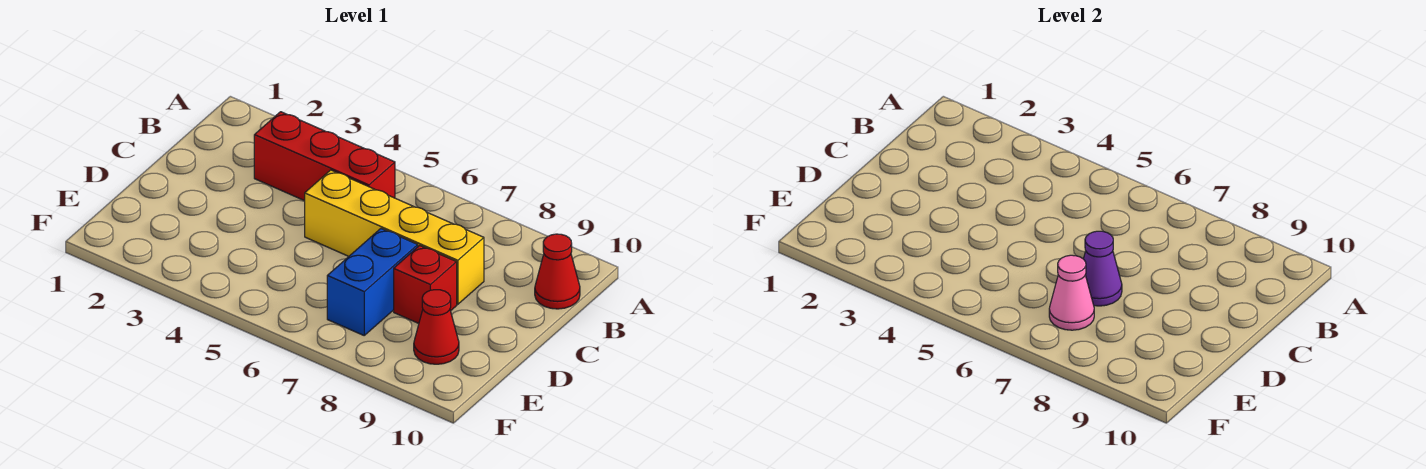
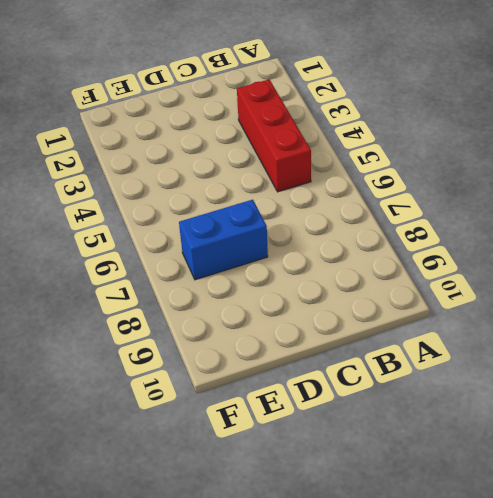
none -> red cone B10 level 1
none -> yellow brick C5:C8 level 1

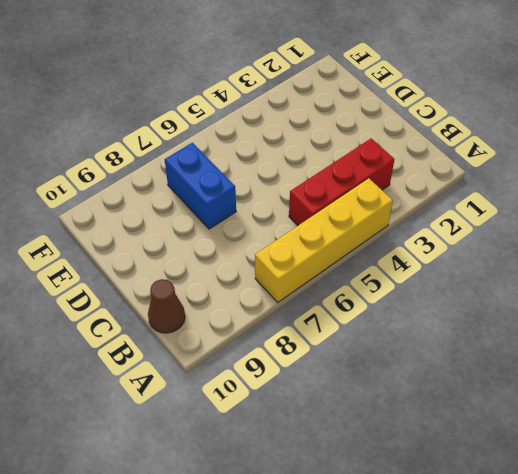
yellow brick A4:A7 level 1 -> yellow brick C5:C8 level 1
brown cone B10 level 1 -> red cone B10 level 1
none -> red brick D8 level 1
none -> red cone E9 level 1

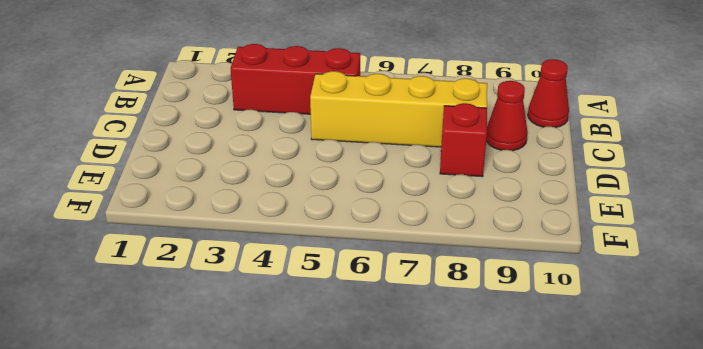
red cone C9 level 1 -> red cone E9 level 1
none -> blue brick D7:E7 level 1
none -> purple cone D7 level 2

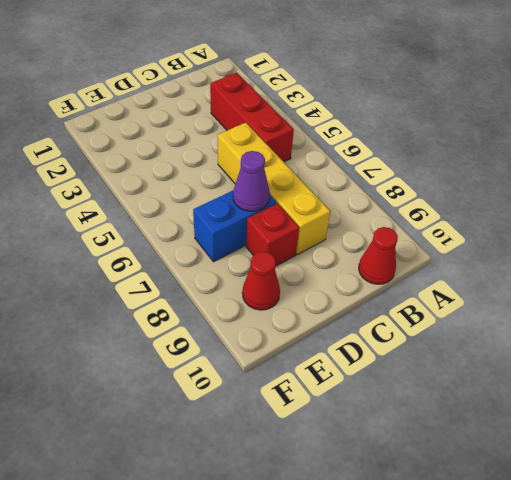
none -> pink cone E7 level 2

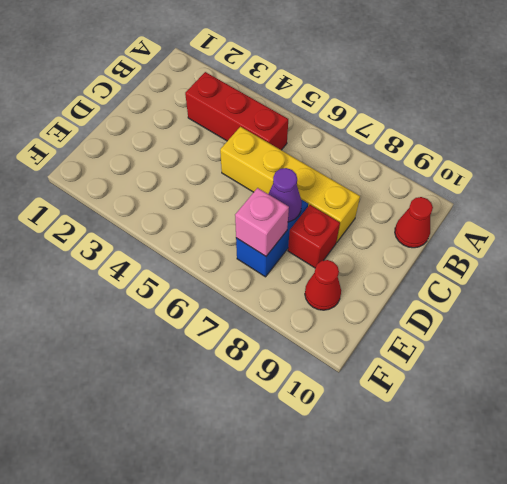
pink brick E7 level 2 -> pink cone E7 level 2

